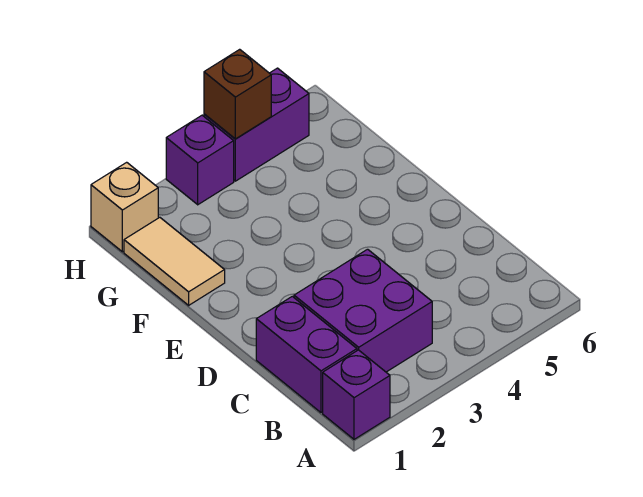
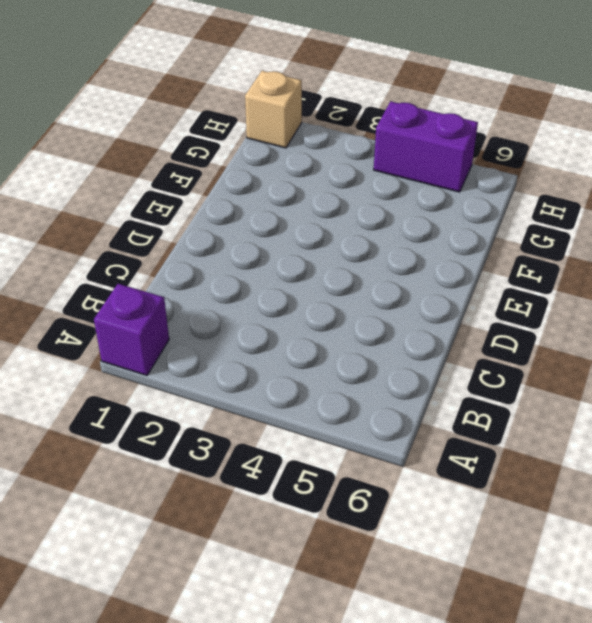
none -> purple brick B1:C1 level 1
none -> purple brick B2:C3 level 1

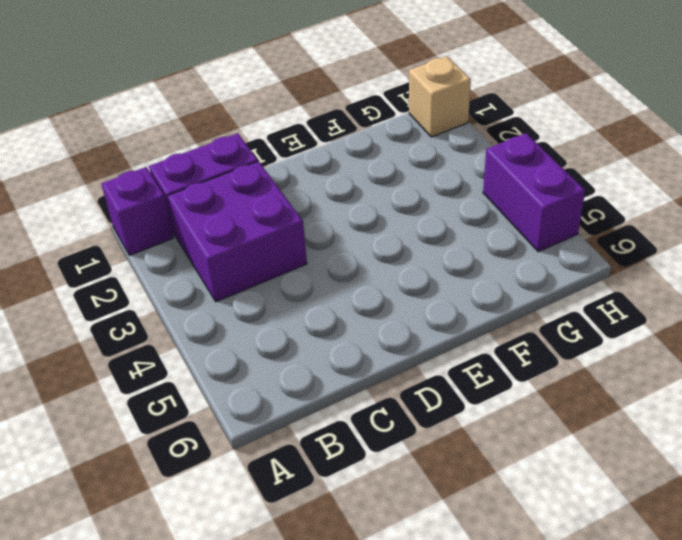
none -> tan tile F1:G1 level 1
none -> purple brick H3 level 1

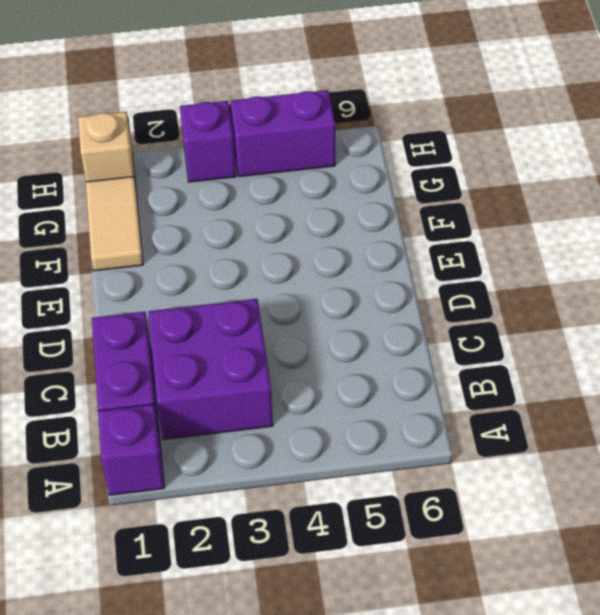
none -> brown brick H4 level 2

